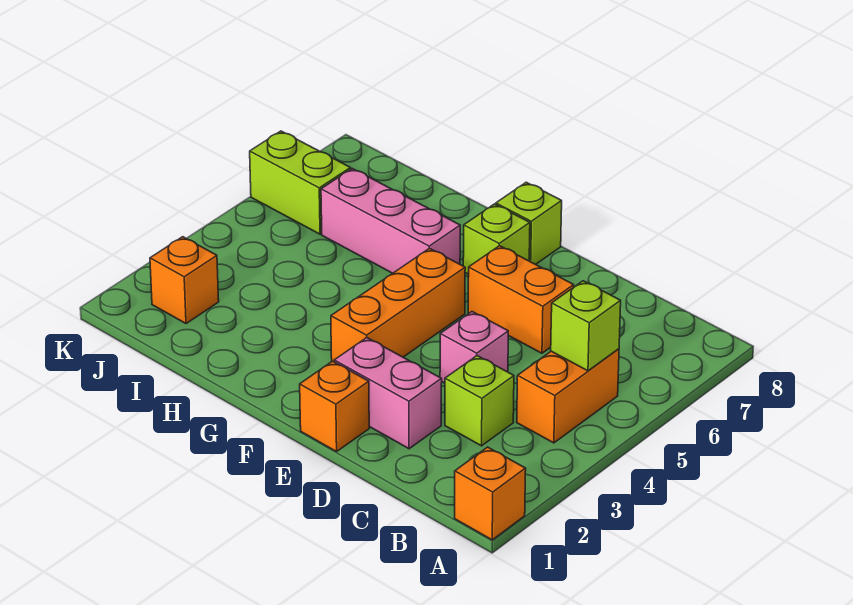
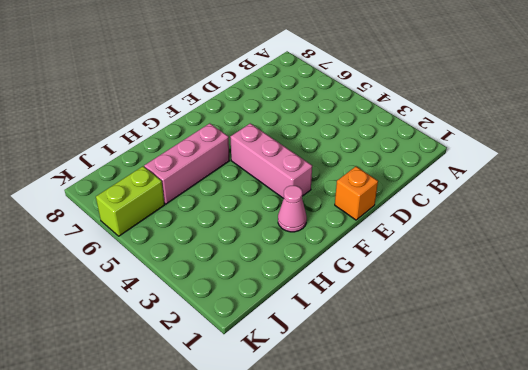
pink brick F3:F5 level 1 -> orange brick F3:F5 level 1
pink cone G2 level 1 -> none
none -> orange brick A1 level 1
none -> orange brick B4:B5 level 1
none -> lime brick C3 level 1

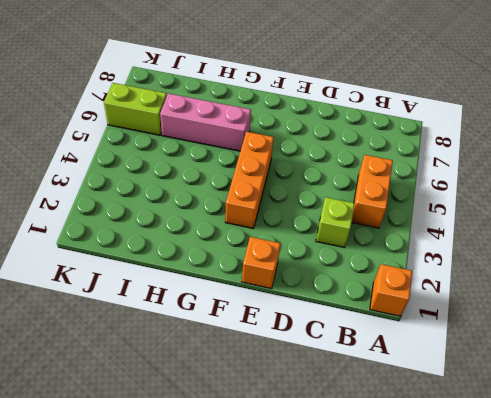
none -> pink brick D2:E2 level 1
none -> pink brick D4 level 1
none -> orange brick D6:E6 level 1

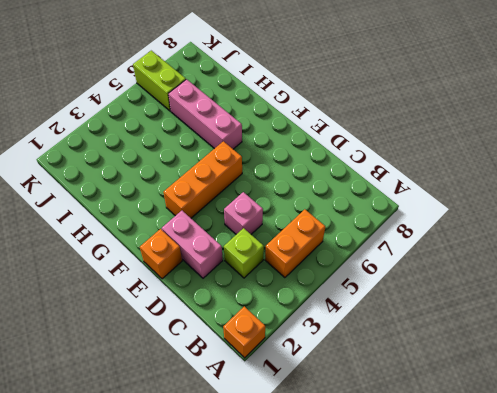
none -> orange brick D6:E6 level 1
none -> lime brick F7 level 1
none -> lime brick F8 level 1

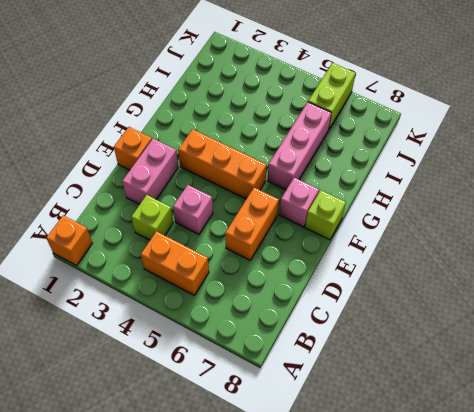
pink brick F7 level 1 -> lime brick F7 level 1
none -> orange brick J2 level 1
none -> lime brick B5 level 2

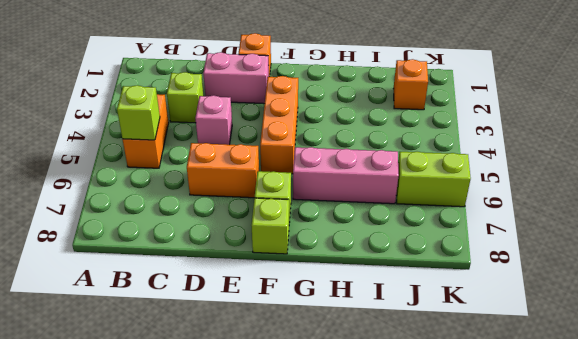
none -> orange brick A1 level 1

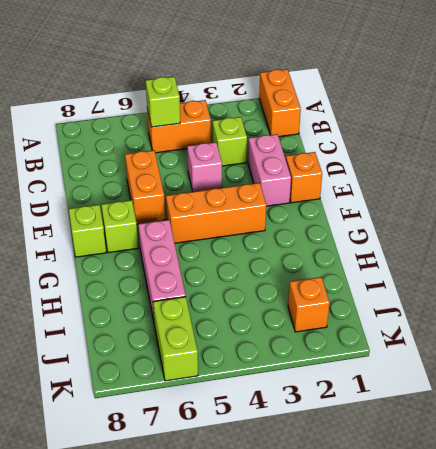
orange brick A1:B1 level 1 -> orange brick A1 level 1

